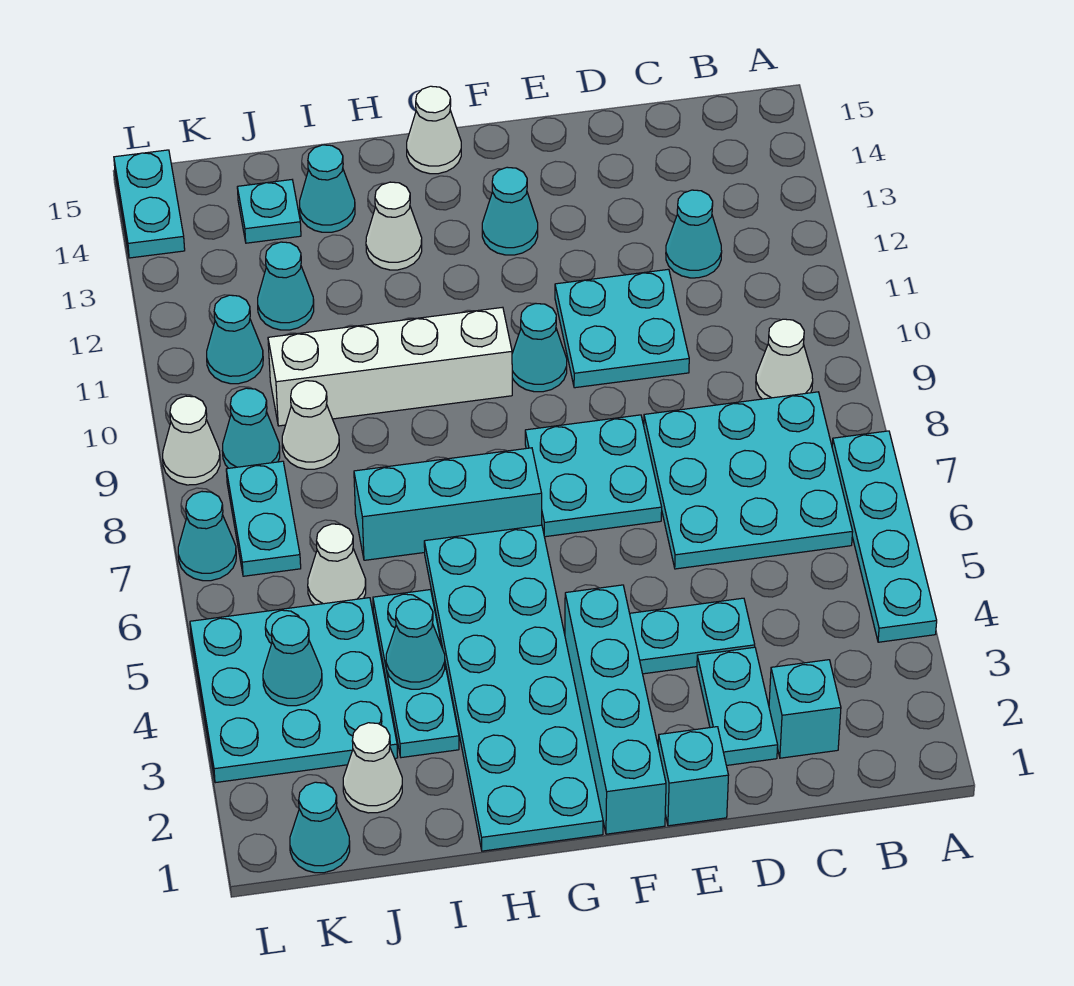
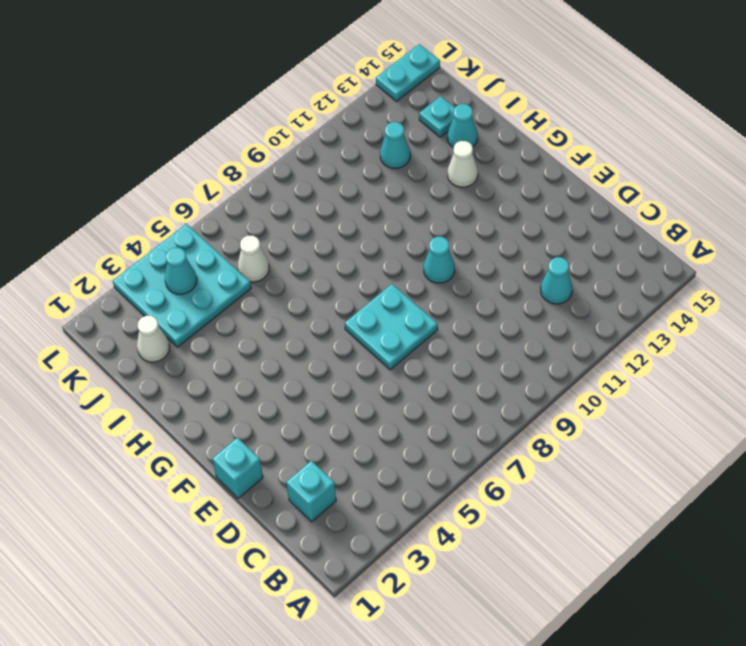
none -> cyan plate A4:A7 level 1
none -> cyan plate B6:D8 level 1
none -> white cone B9 level 1
none -> cyan plate D2:D3 level 1

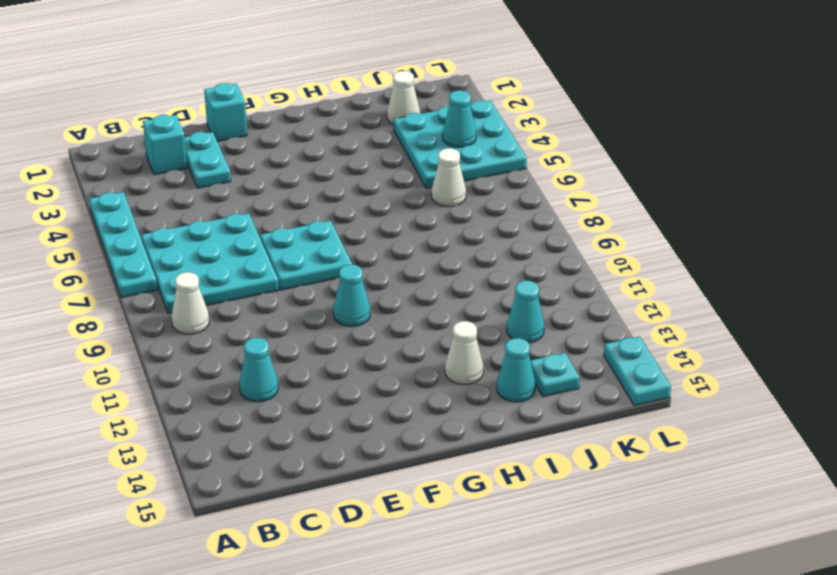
none -> cyan plate D4:E4 level 1
none -> cyan plate D10:E11 level 1
none -> cyan brick F1:F4 level 1
none -> cyan cone F13 level 1

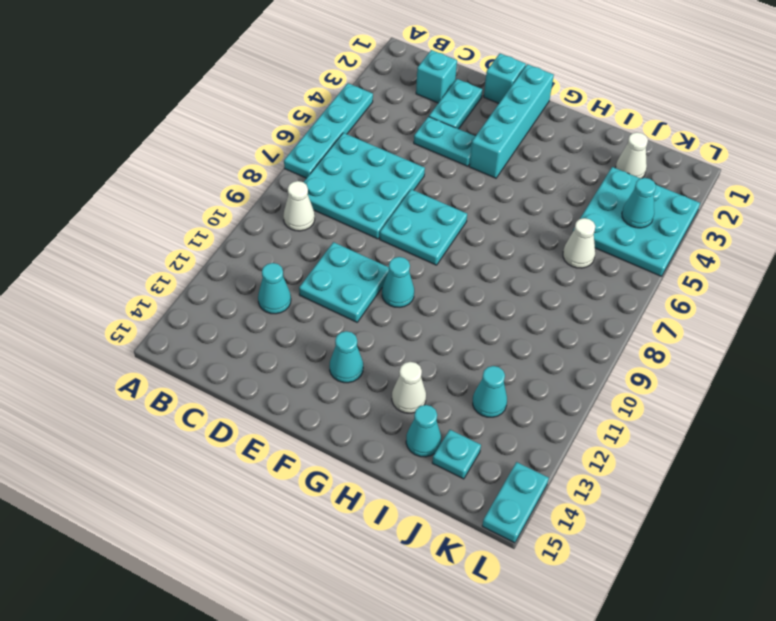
none -> cyan plate G1:H6 level 1
none -> cyan brick G7:I7 level 1
none -> white brick G10:J10 level 1
none -> white cone G15 level 1

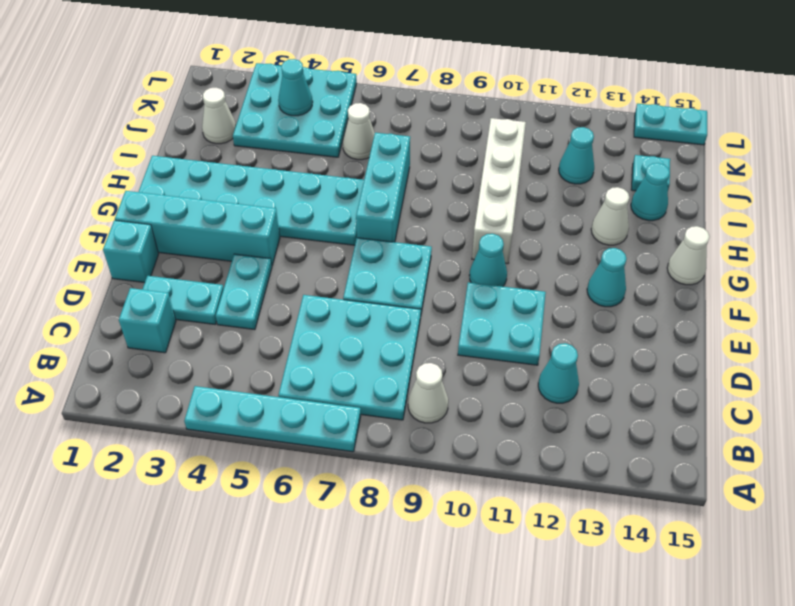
none -> cyan plate I3:I5 level 1
none -> white cone J9 level 1
none -> cyan cone K1 level 1
none -> cyan plate K7:K8 level 1

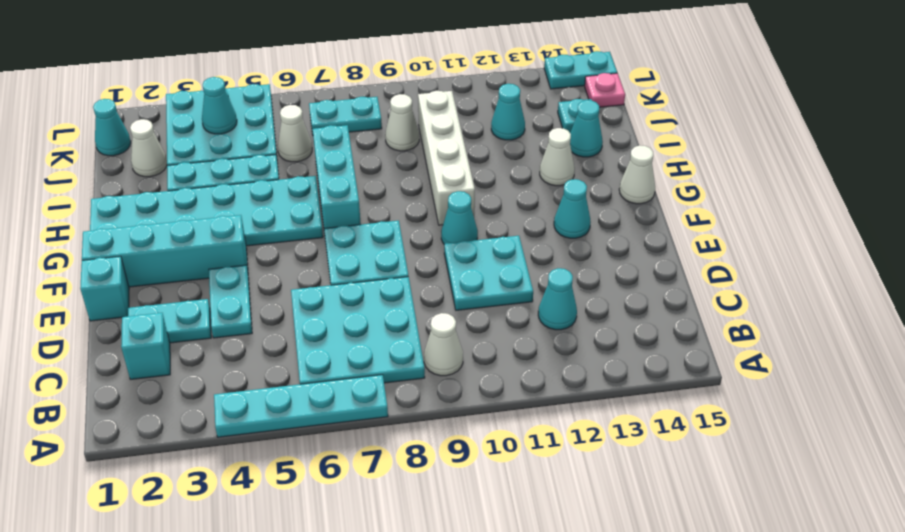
pink plate K15 level 1 -> none
none -> cyan cone K9 level 1
none -> cyan cone K11 level 1
none -> cyan cone L7 level 1
none -> white cone L9 level 1

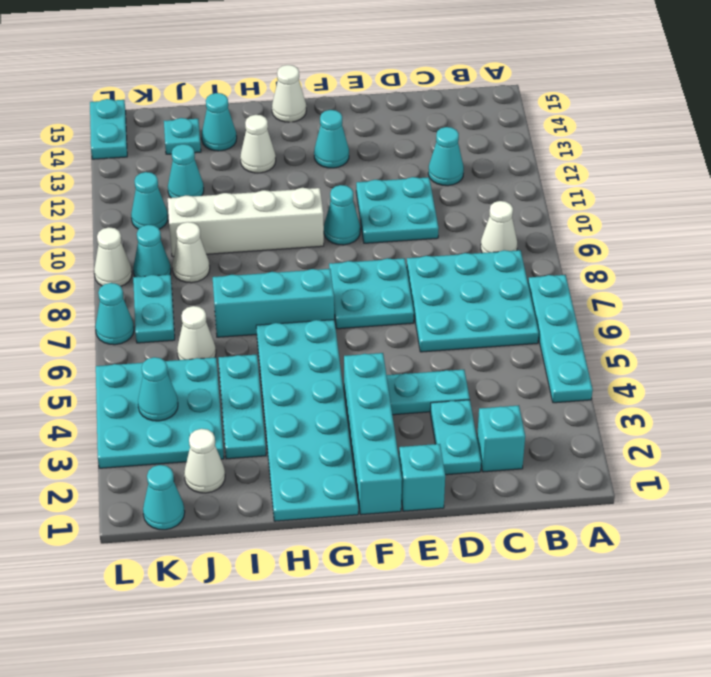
none -> cyan cone I4 level 2

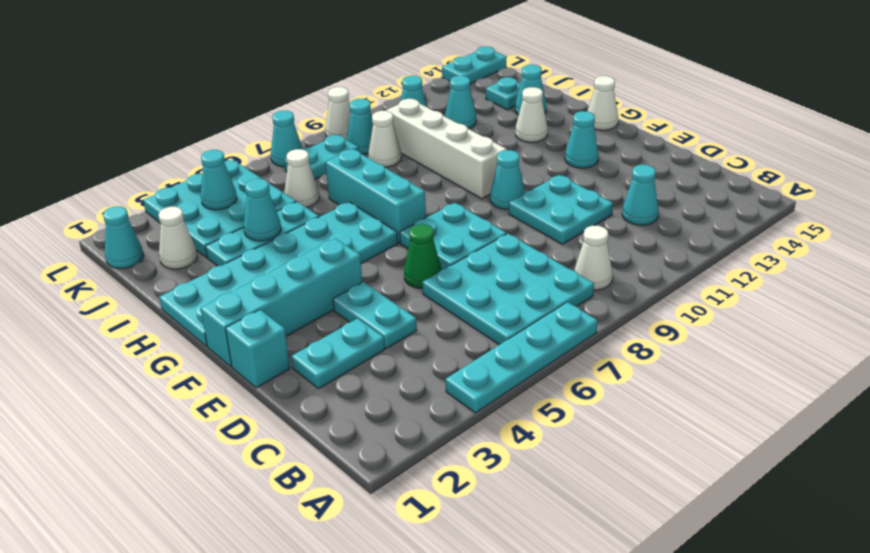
green cone E6 level 1 -> none
none -> cyan brick C2 level 1

